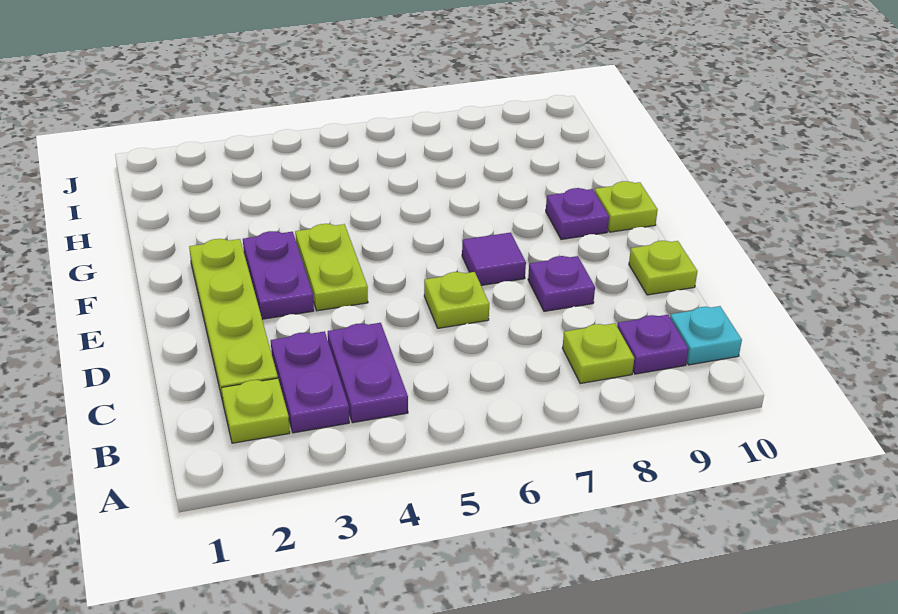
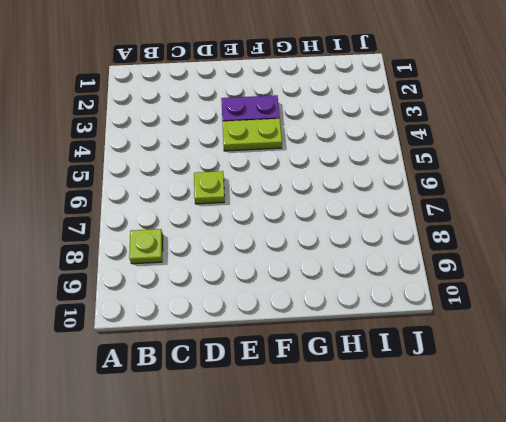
none -> lime plate B2 level 1
none -> purple plate B3:C3 level 1
none -> purple plate B4:C4 level 1

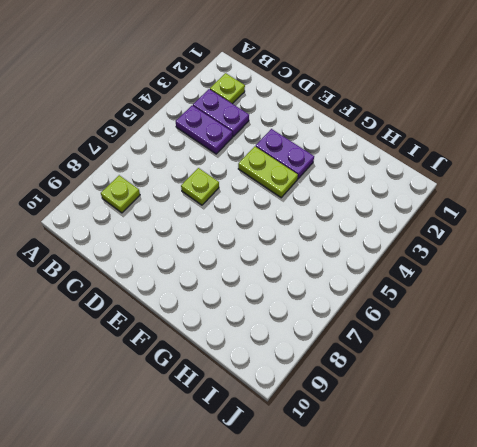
none -> purple plate B9 level 1
none -> cyan plate B10 level 1
none -> lime plate C2:F2 level 1

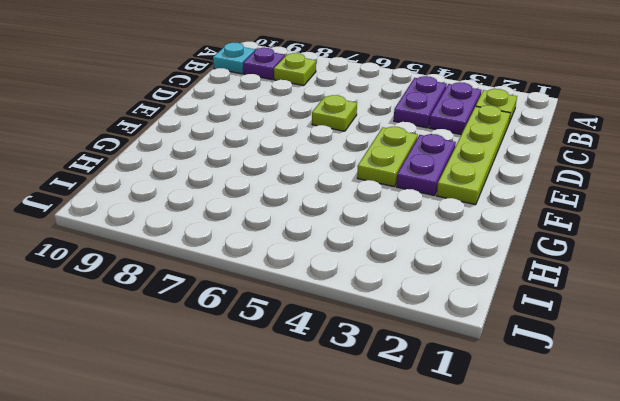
none -> purple plate D8 level 1
none -> lime plate D10 level 1
none -> purple tile E7 level 1

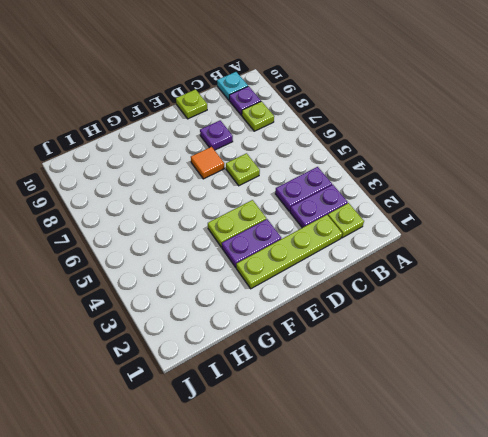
orange tile E7 level 1 -> purple tile E7 level 1
none -> purple plate F9 level 1
none -> lime plate F10 level 1

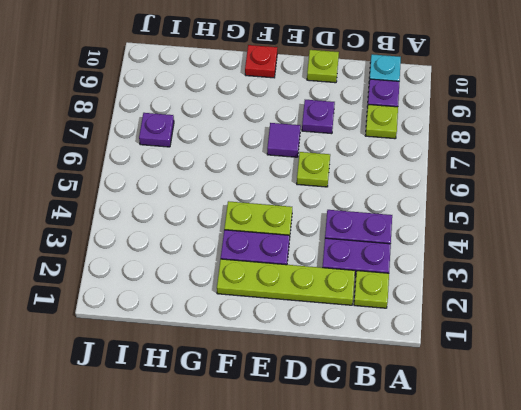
red plate F10 level 1 -> lime plate F10 level 1
purple plate I7 level 1 -> purple plate F9 level 1

